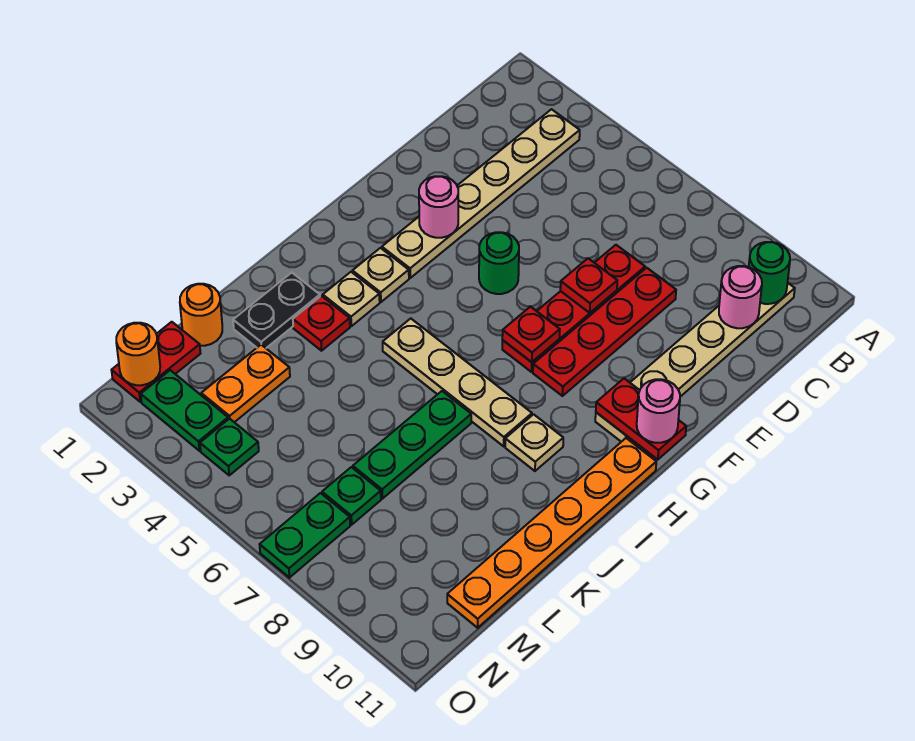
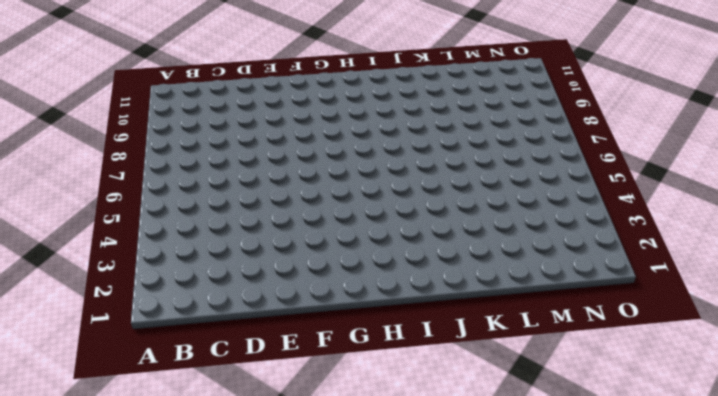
none -> tan plate B3:G3 level 1
none -> tan plate B10:G10 level 1
none -> red plate D7:G7 level 1

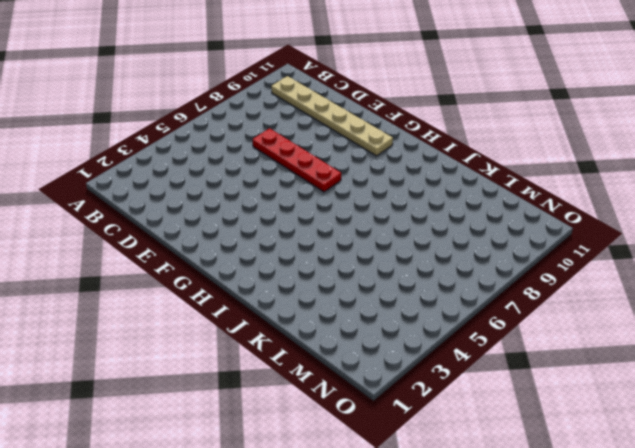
none -> tan plate B3:G3 level 1
none -> red plate D8:G8 level 1
none -> green round brick F5 level 1

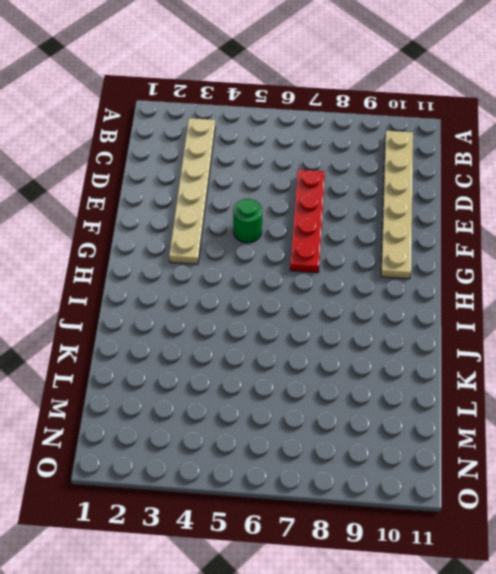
none -> red plate D8:G8 level 1
none -> tan plate H3 level 1
none -> orange plate H11:M11 level 1

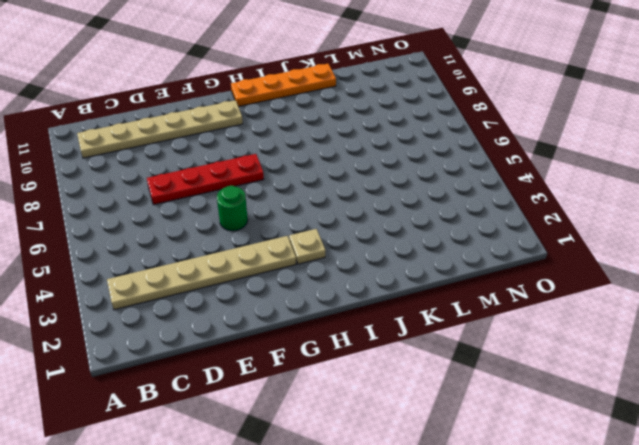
orange plate H11:K11 level 1 -> orange plate H11:M11 level 1
none -> red plate D8:G8 level 1
none -> tan plate I3 level 1
none -> tan plate I5:I8 level 1

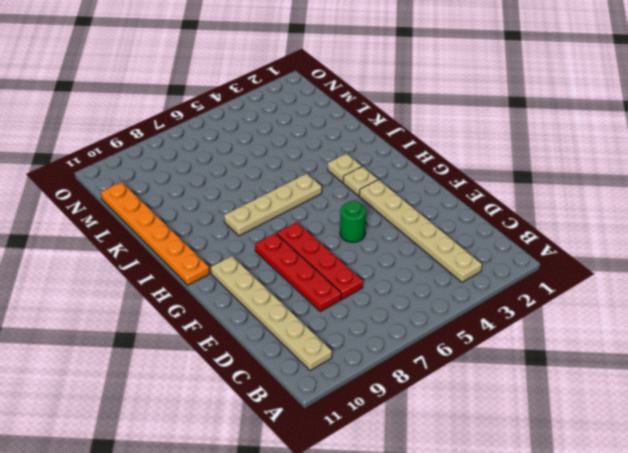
none -> tan plate I9 level 1
none -> black plate J2:K2 level 1
none -> red plate J3 level 1

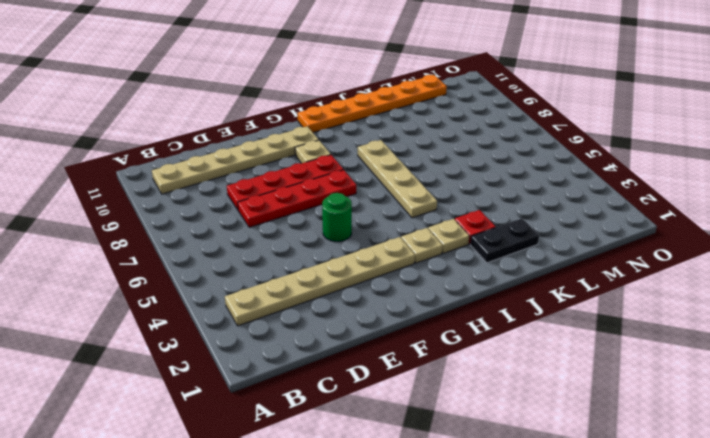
tan plate G9 level 1 -> tan plate I9 level 1
none -> green plate J7:L7 level 1
none -> orange round brick L1 level 1
none -> orange plate L3:M3 level 1

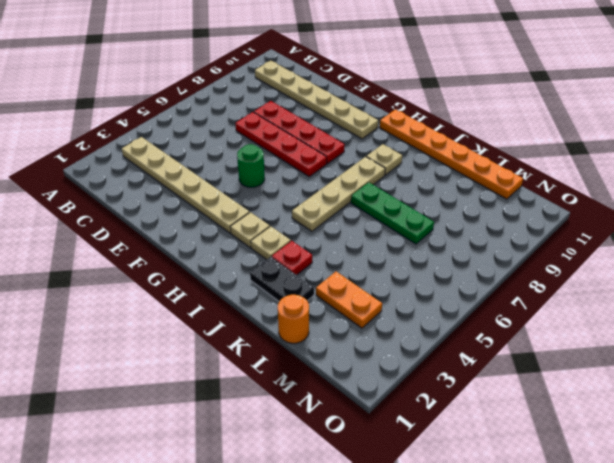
none -> red plate M1:N1 level 1
none -> green plate M7 level 1
none -> green plate N2:N3 level 1

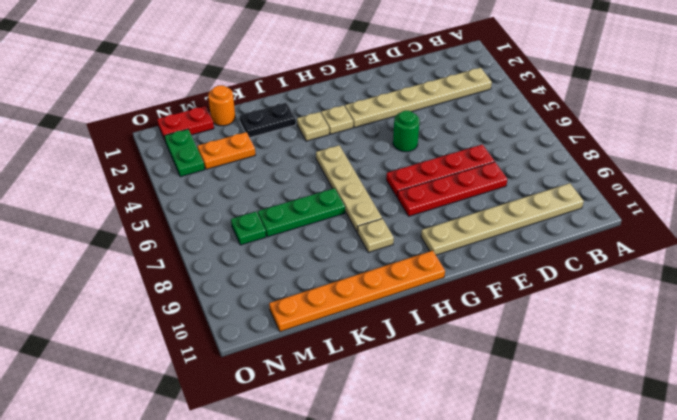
none -> red plate J3 level 1
none -> green plate N4 level 1
none -> green plate N7:O7 level 1

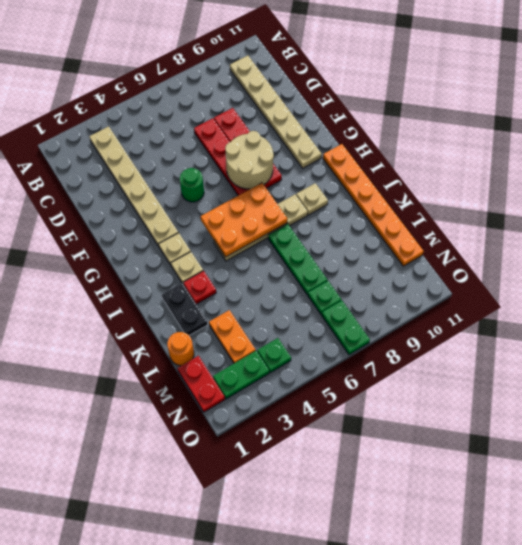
tan round brick F7:G8 level 2 -> red plate G7 level 2
orange plate H5:I7 level 2 -> none
none -> green round brick B10 level 2
none -> pink round brick C10 level 2
none -> red plate E7 level 2

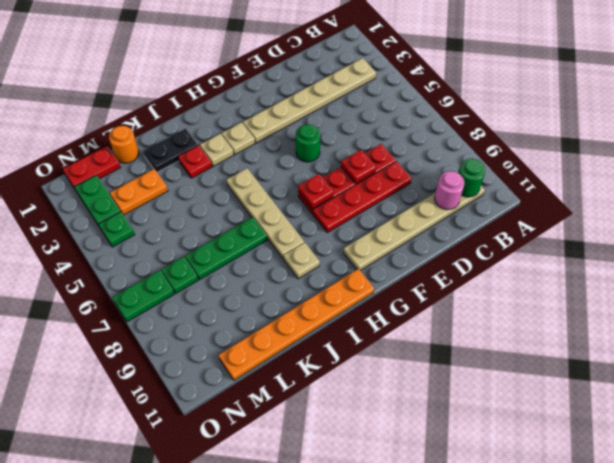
none -> pink round brick F3 level 2
none -> red plate G10:G11 level 2
none -> orange round brick N1 level 2

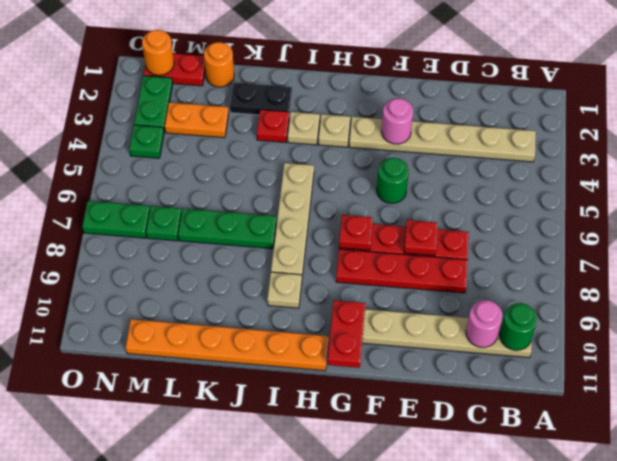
none -> pink round brick G11 level 3

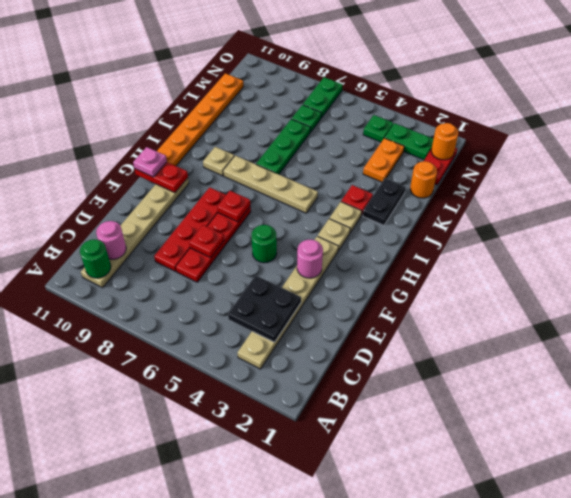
black plate C3:D4 level 2 -> none
pink plate G11 level 3 -> pink round brick G11 level 3

